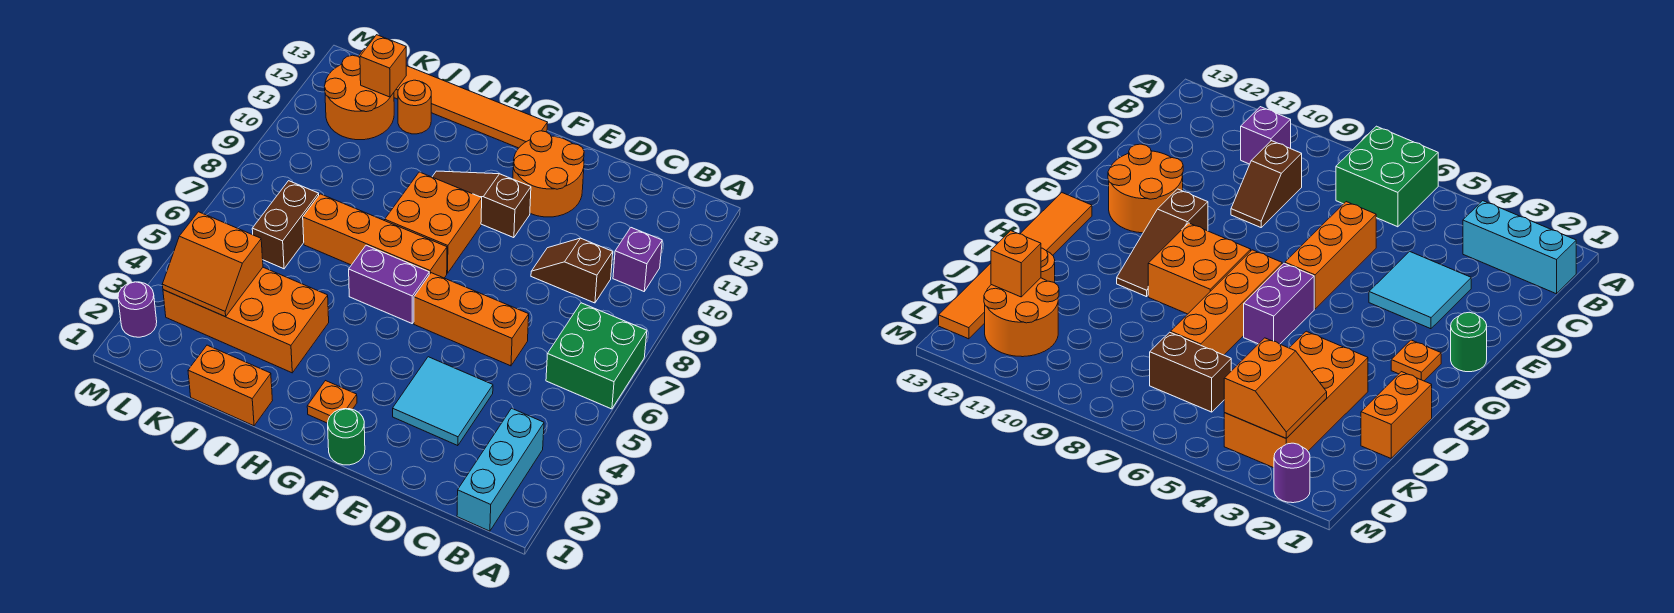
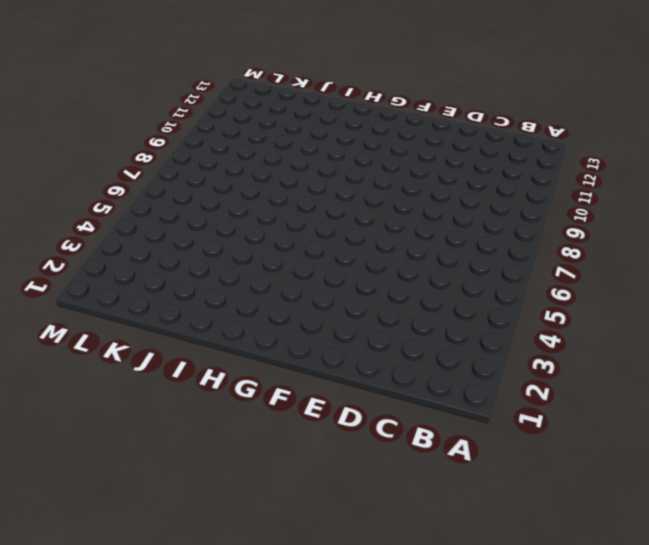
none -> green brick A6:B7 level 1
none -> cyan brick B1:B3 level 1
none -> purple brick B10 level 1

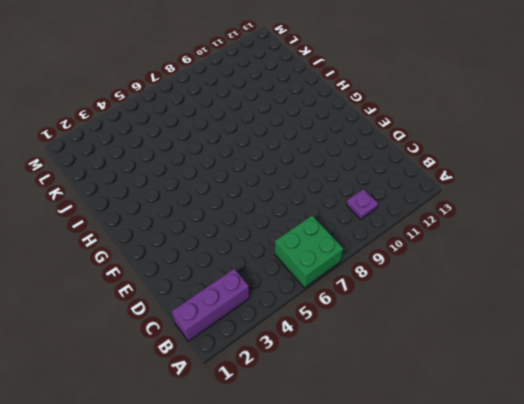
purple brick B1:B3 level 1 -> cyan brick B1:B3 level 1
purple plate B10 level 1 -> purple brick B10 level 1
none -> brown slope C9:D9 level 1 top C
none -> cyan tile D3:E4 level 1
none -> orange brick D6:F6 level 1

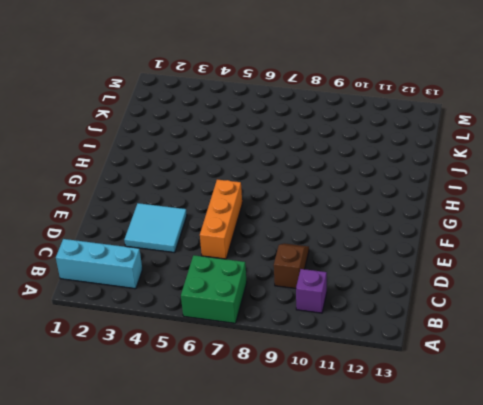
none -> orange round brick E11:F12 level 1
none -> green round brick F1 level 1
none -> brown slope F10:H10 level 1 top F

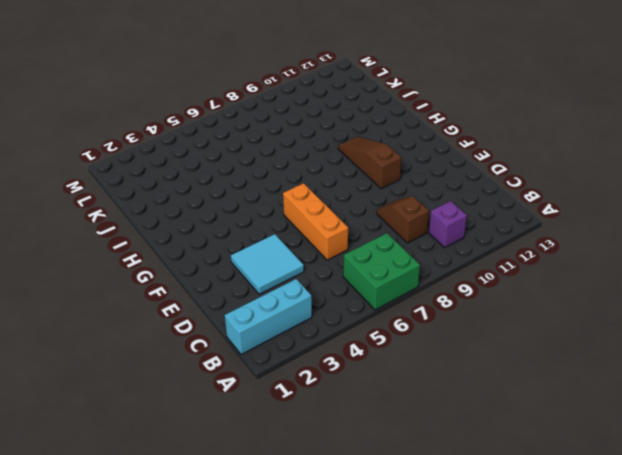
none -> orange round brick E11:F12 level 1
none -> green round brick F1 level 1
none -> orange plate G2 level 1

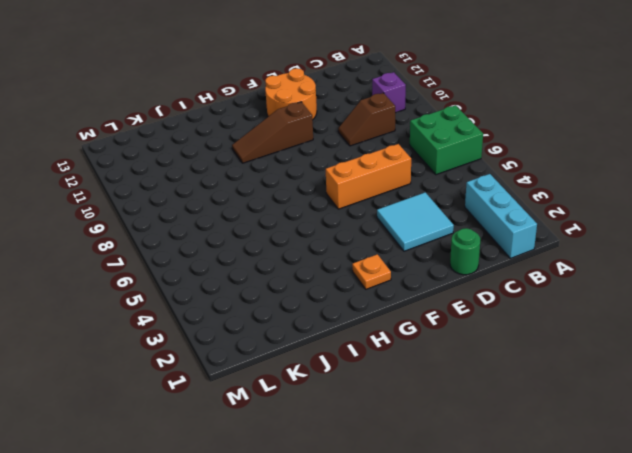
green round brick D1 level 1 -> green round brick F1 level 1
none -> purple brick G6:H6 level 1
none -> orange brick G7:J7 level 1
none -> orange brick G8:H9 level 1

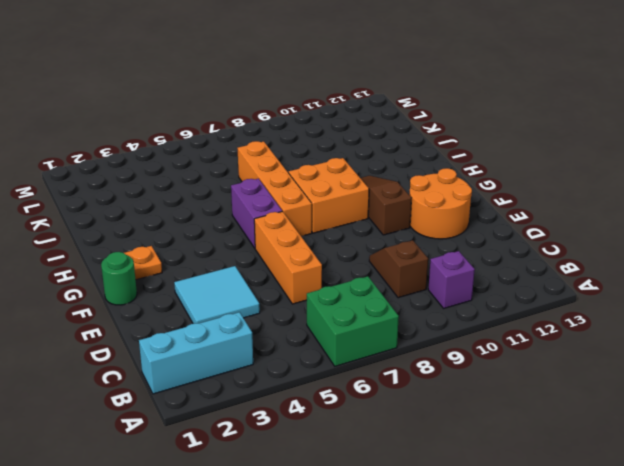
none -> orange tile G13:L13 level 1
none -> orange brick I1:J1 level 1
none -> orange brick I3:L4 level 1

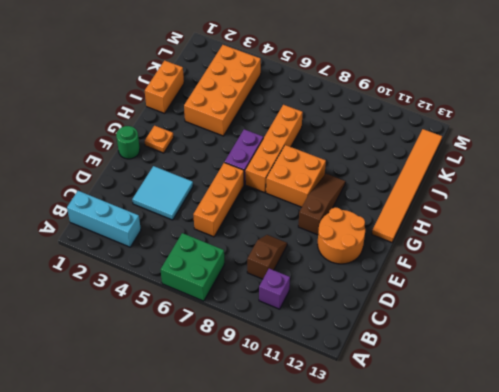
none -> orange round brick J12 level 1
none -> brown brick K6:K7 level 1
none -> orange round brick K11:L12 level 1

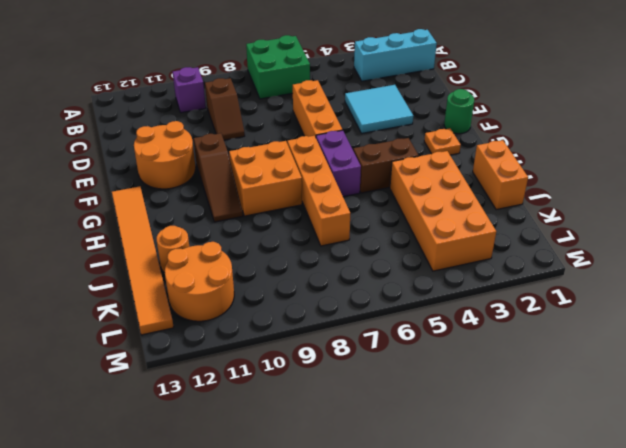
brown brick H4:H5 level 1 -> brown brick K6:K7 level 1
none -> purple round brick M2 level 1
none -> orange slope K3:L4 level 2 top 4
none -> orange brick K12 level 2

